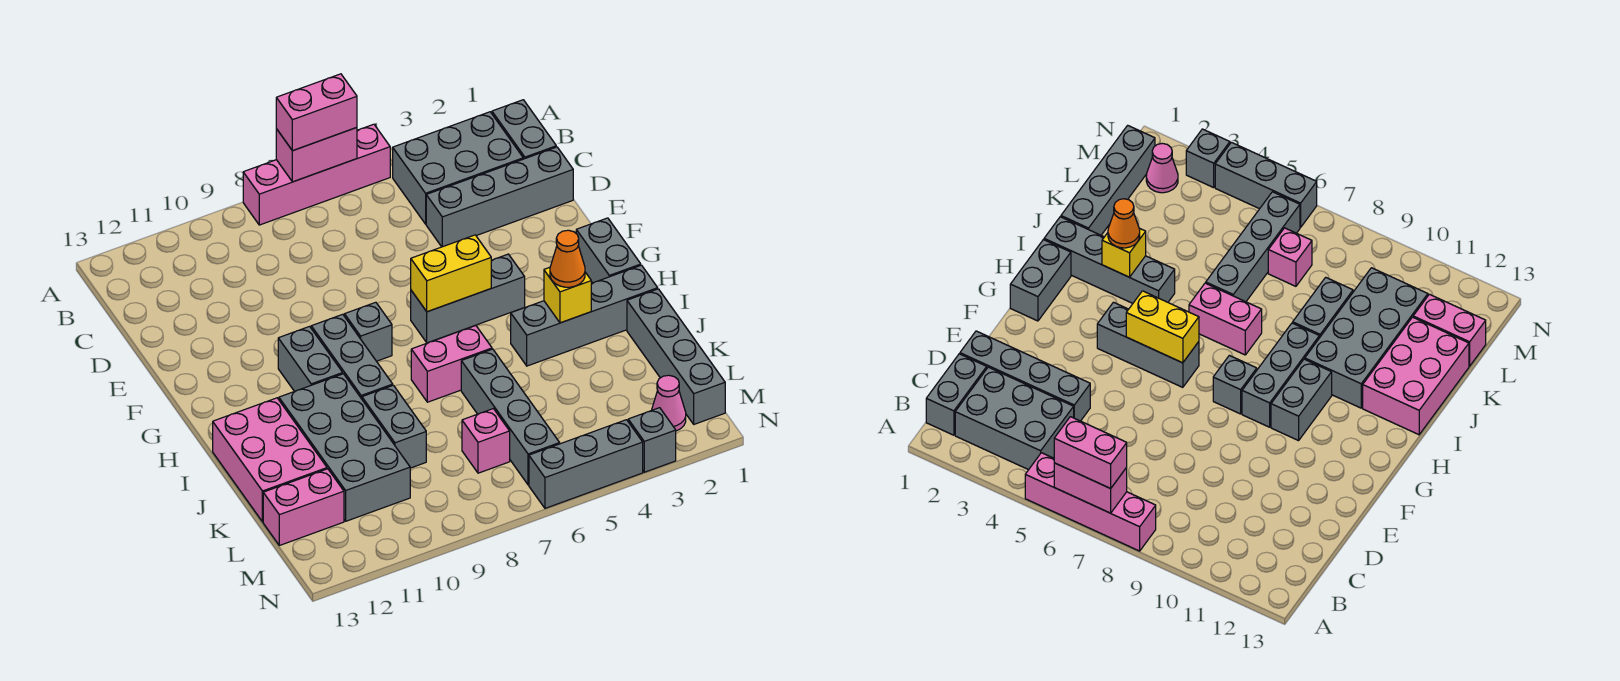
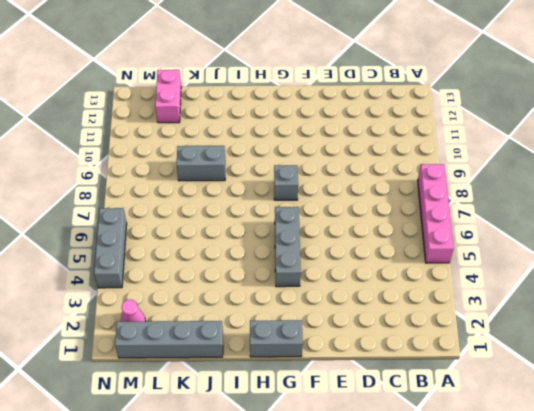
none -> grey brick B1:C1 level 1
none -> grey brick B2:C4 level 1
none -> grey brick D1:D4 level 1

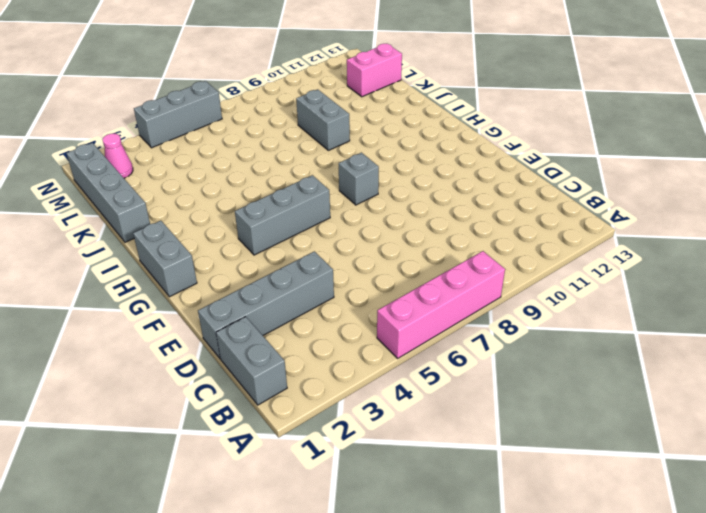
none -> grey brick B2:C4 level 1
none -> grey brick G9:I9 level 1
none -> grey brick G10:H10 level 1

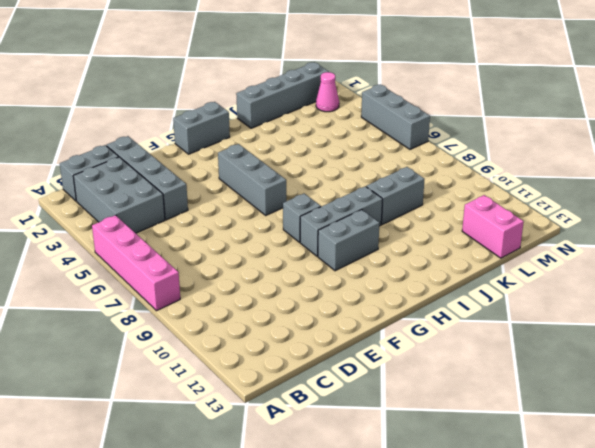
none -> grey brick I1:I4 level 1
none -> pink brick I6:I7 level 1
none -> grey brick I10:L11 level 1

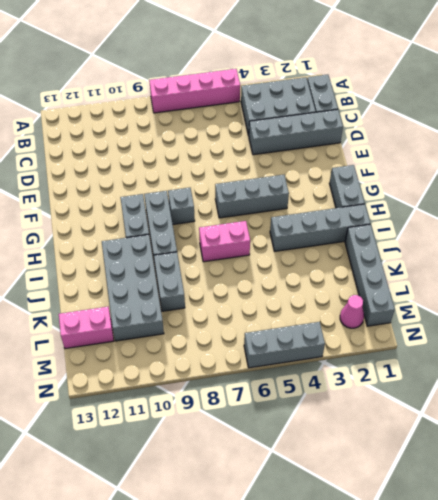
none -> pink brick I12:K13 level 1
none -> grey brick J6:M6 level 1
none -> pink brick L7 level 1

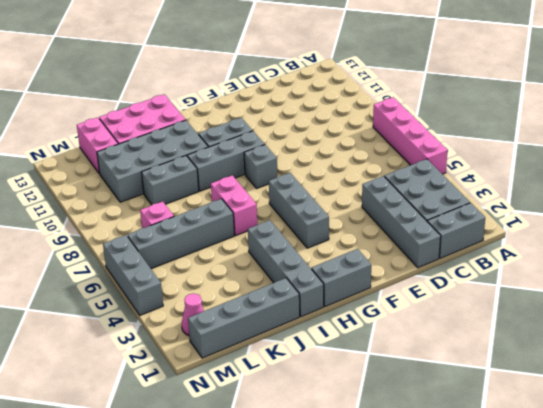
none -> grey brick N3 level 1
none -> pink brick A6:A7 level 2
none -> yellow brick G5:G6 level 2

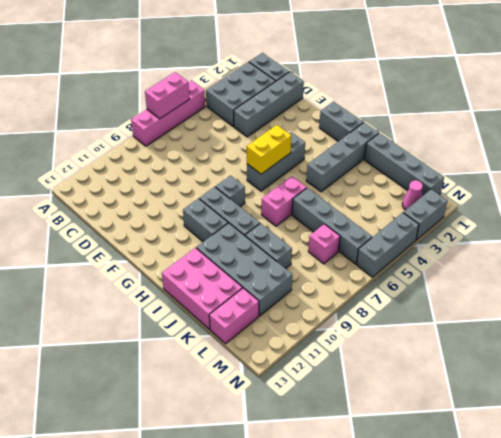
grey brick N2:N3 level 1 -> grey brick N3 level 1
none -> yellow brick I3 level 2
none -> pink brick A6:A7 level 3
none -> orange cone I3 level 3

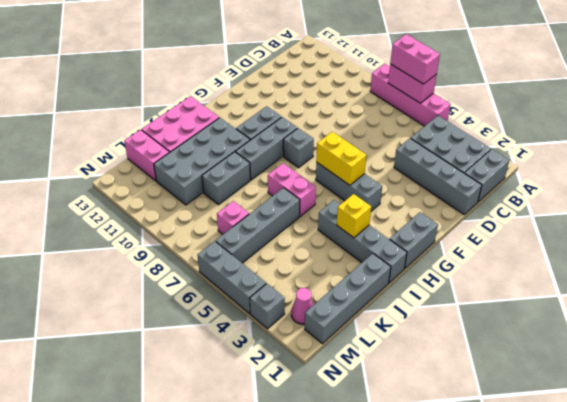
none -> orange cone I3 level 3

